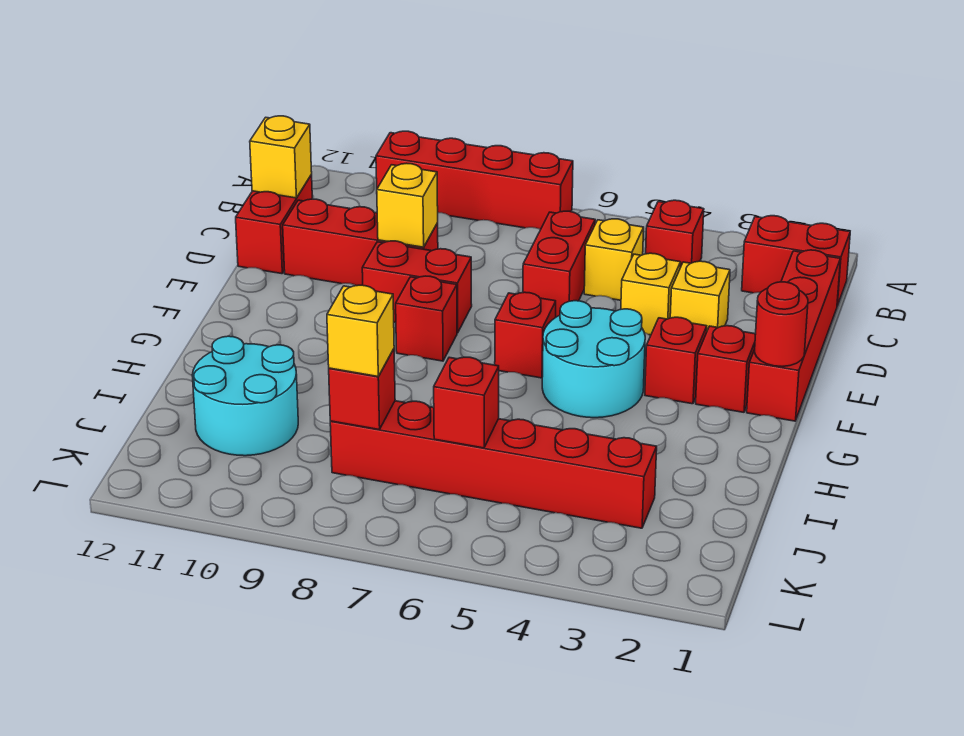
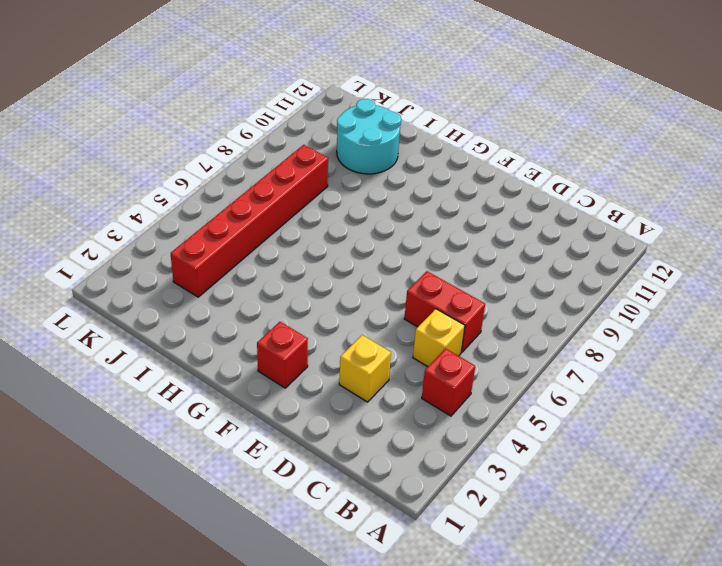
none -> red brick A7:A10 level 1
none -> red brick B1:B2 level 1
none -> red brick C1:F1 level 1

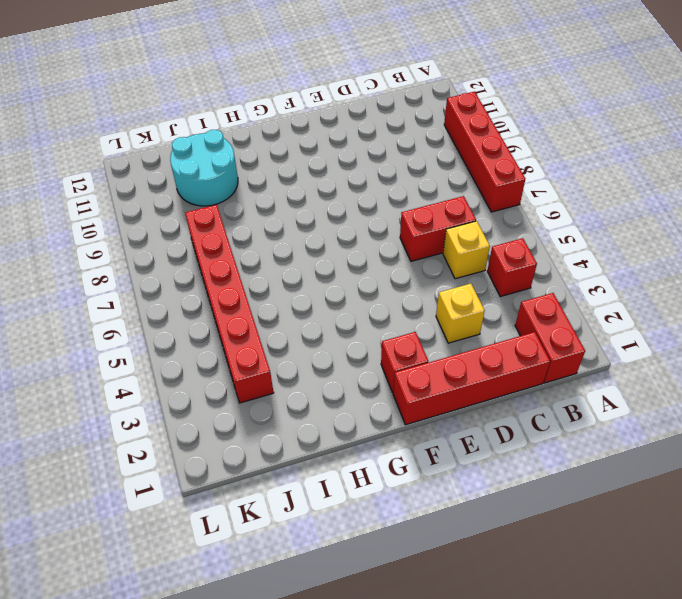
none -> red brick C12:D12 level 1
none -> yellow brick D4 level 1
none -> red brick D9:D11 level 1

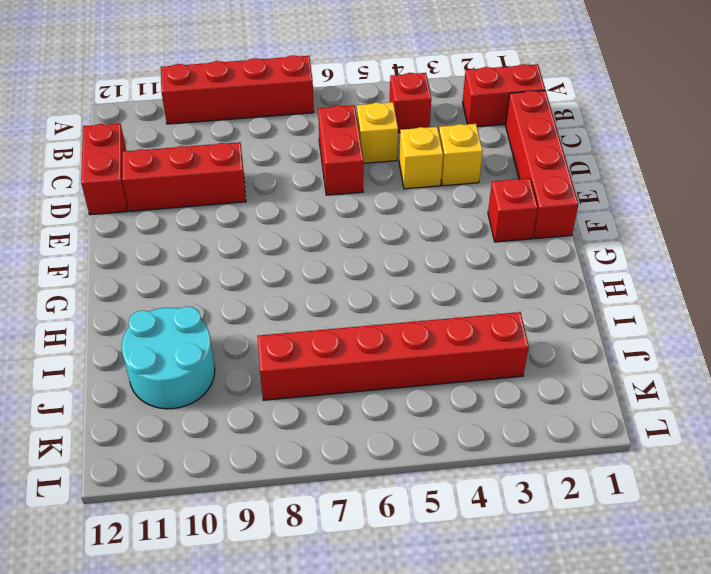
none -> red brick E8:E9 level 1
none -> red brick F3 level 1
none -> cyan round brick F4:G5 level 1

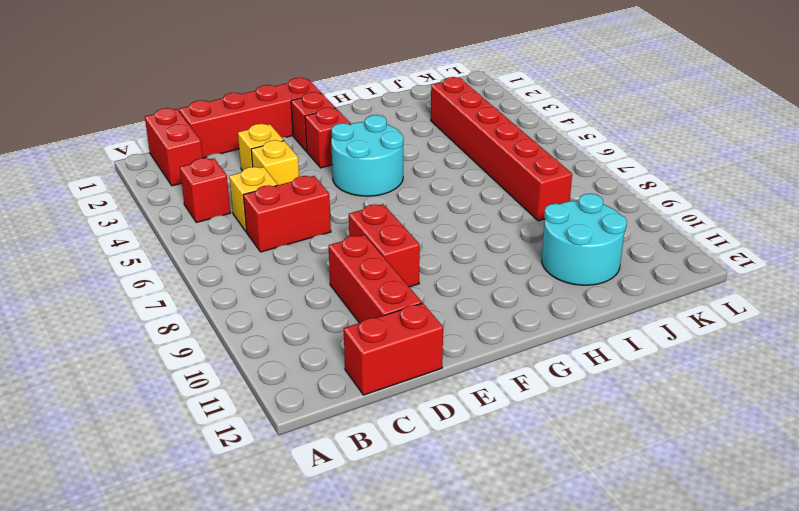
none -> red brick A7:A10 level 1
none -> red brick F6 level 1
none -> red brick F8 level 1

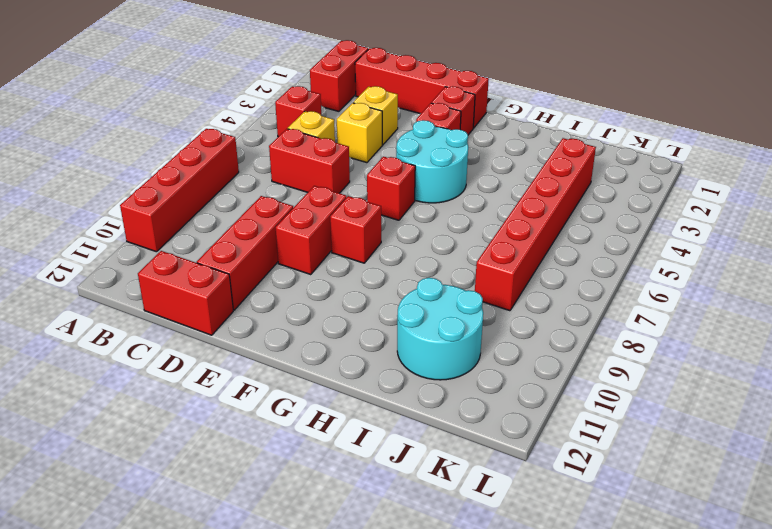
none -> yellow brick C12 level 2
none -> yellow brick D9 level 2
none -> red round brick F1 level 2

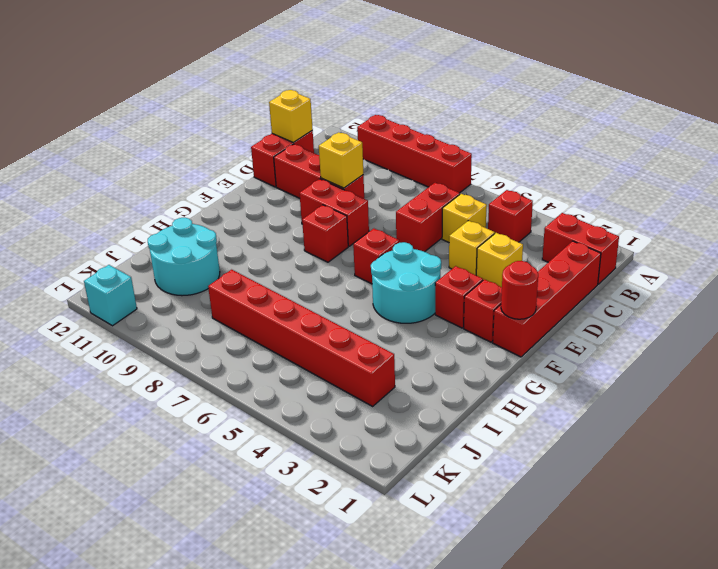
cyan brick L11 level 1 -> none
none -> red brick J6 level 2
none -> red brick J8 level 2
none -> yellow brick J8 level 3

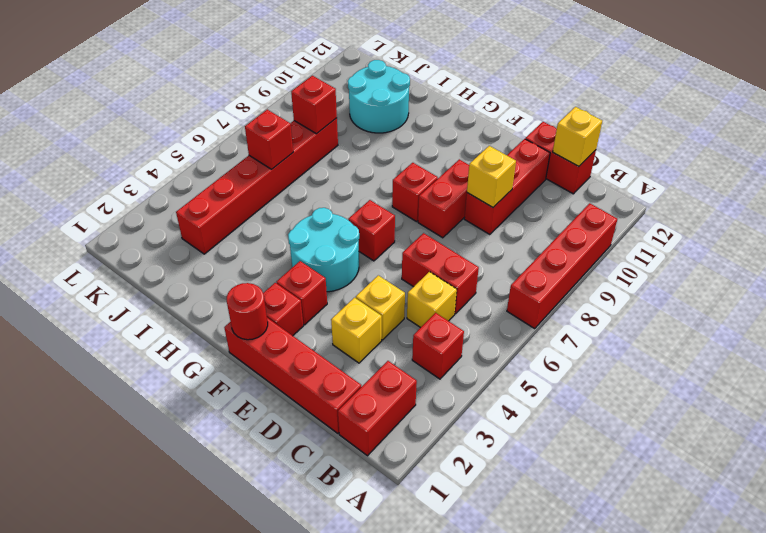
none -> yellow brick J8 level 3

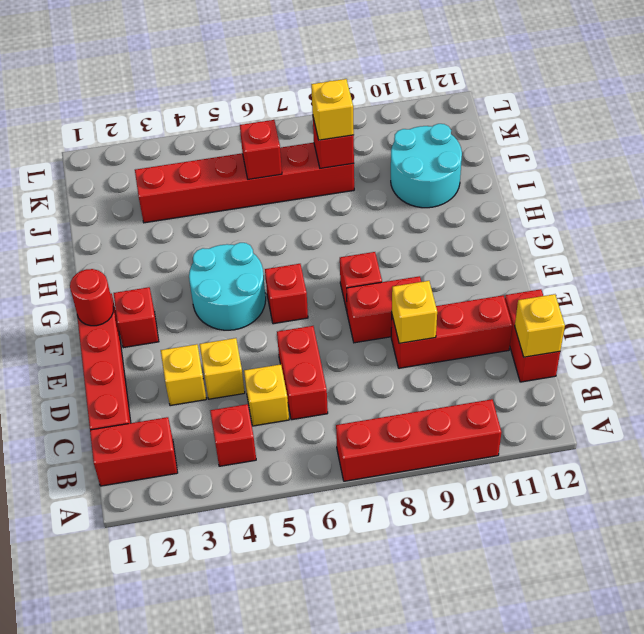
none -> red brick F3 level 1

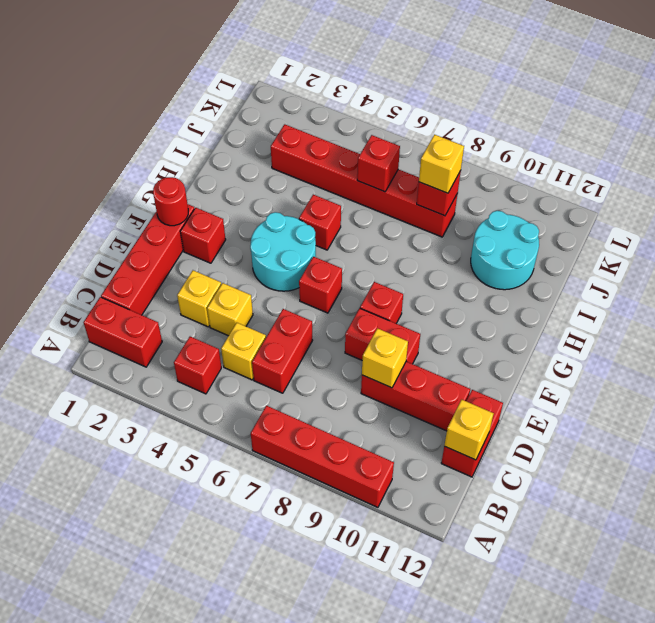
red brick H5 level 1 -> red brick F3 level 1

